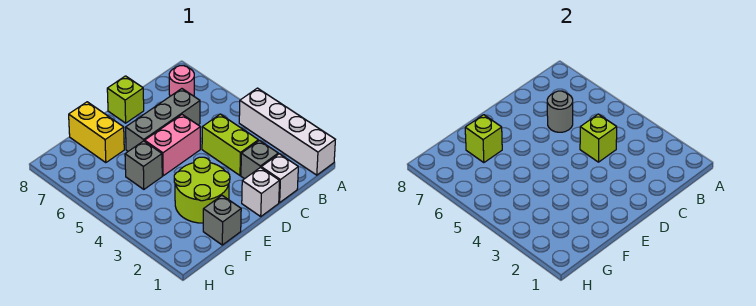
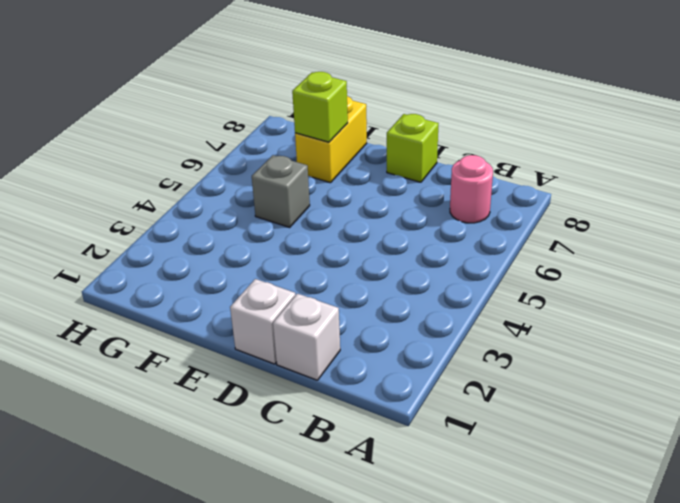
none -> white brick A1:A4 level 1
none -> grey brick C2 level 1
none -> lime brick C3:C4 level 1

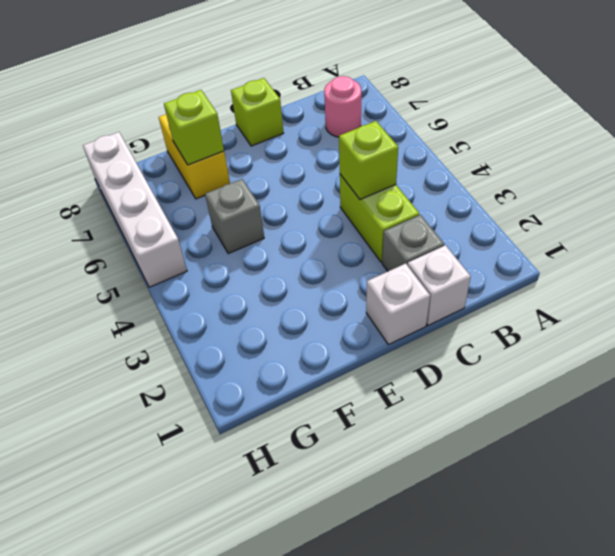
white brick H5:H8 level 1 -> white brick A1:A4 level 1
none -> grey brick C6:E6 level 1
none -> pink brick D5:E5 level 1
none -> lime round brick E2:F3 level 1

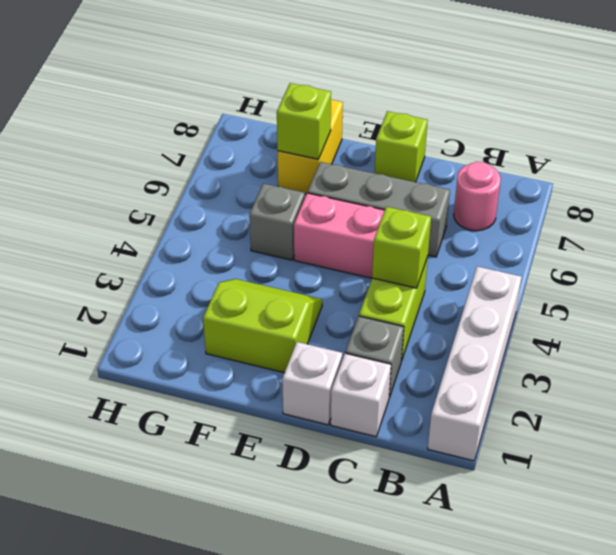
lime slope E2:F3 level 1 top 2 -> lime round brick E2:F3 level 1
none -> grey brick F1 level 1
none -> grey round brick C6 level 2

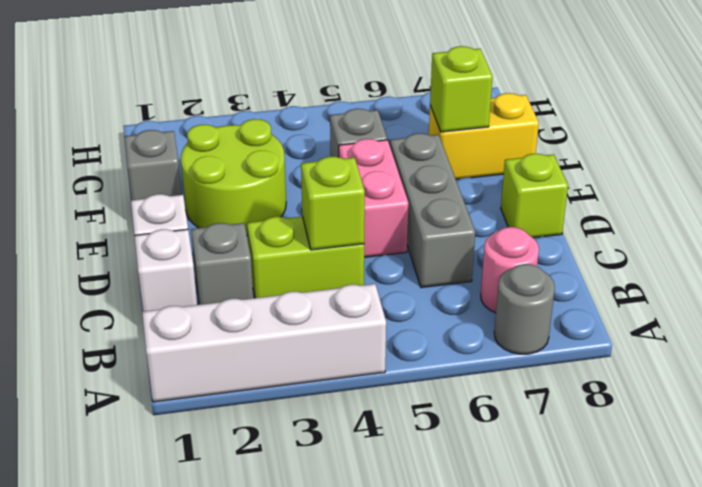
grey round brick A7 level 1 -> grey round brick C6 level 2

